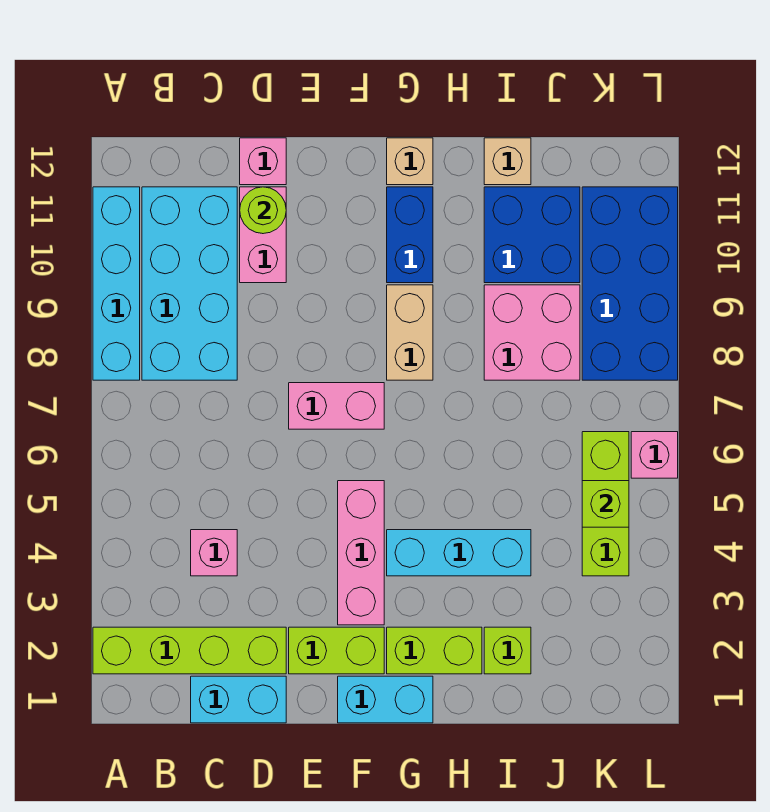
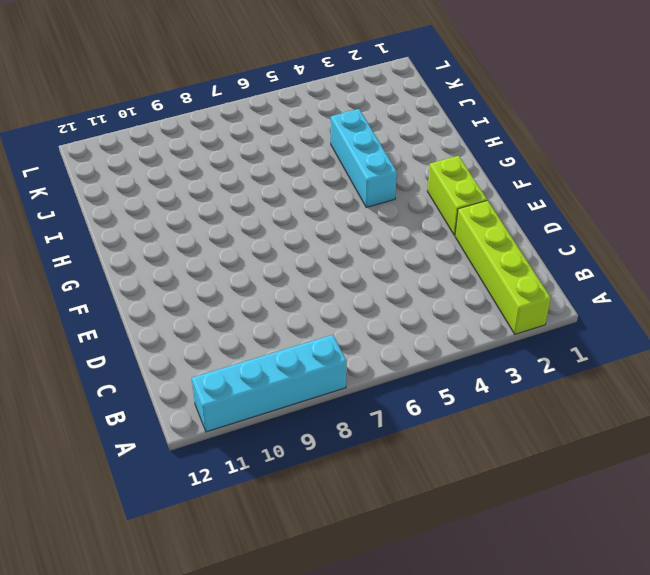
none -> cyan brick B8:C11 level 1
none -> cyan brick C1:D1 level 1
none -> pink brick C4 level 1

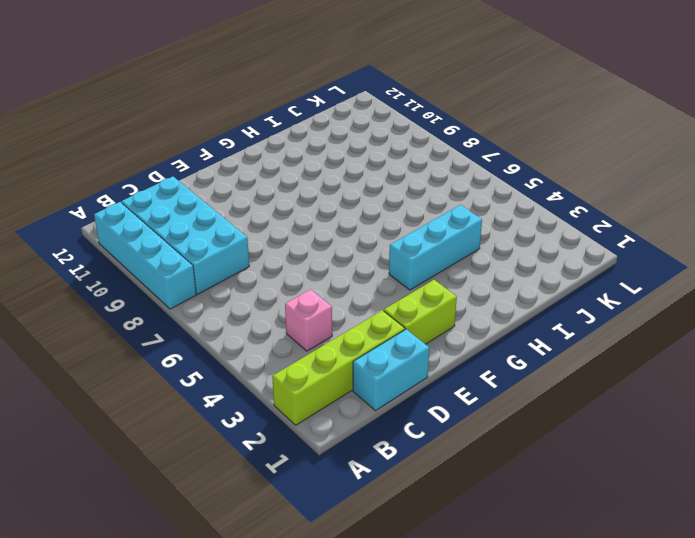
none -> pink brick D10:D11 level 1
none -> pink brick D12 level 1
none -> pink brick E7:F7 level 1

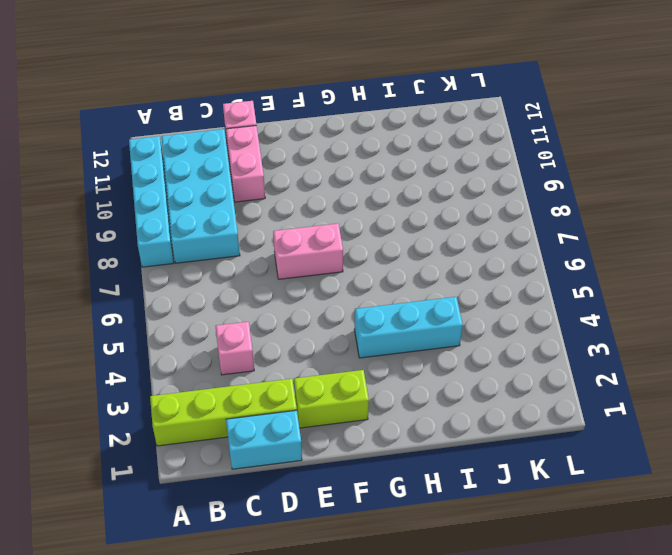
none -> cyan brick F1:G1 level 1
none -> pink brick F3:F5 level 1
none -> lime brick G2:H2 level 1

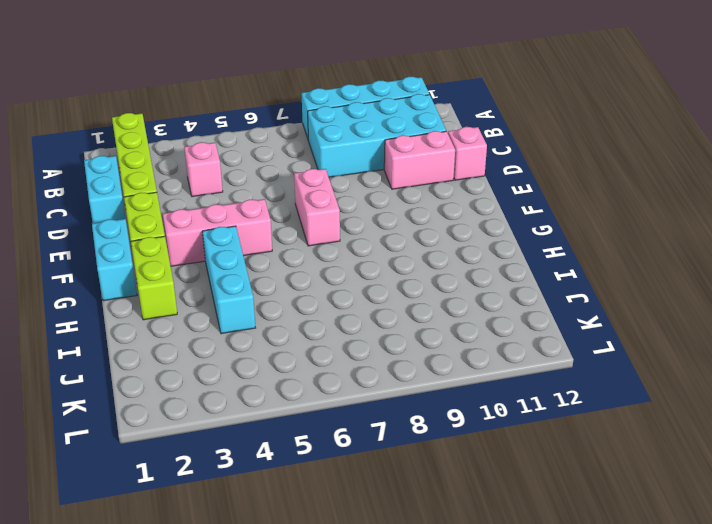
none -> tan brick G8:G9 level 1
none -> blue brick G10:G11 level 1
none -> tan brick G12 level 1

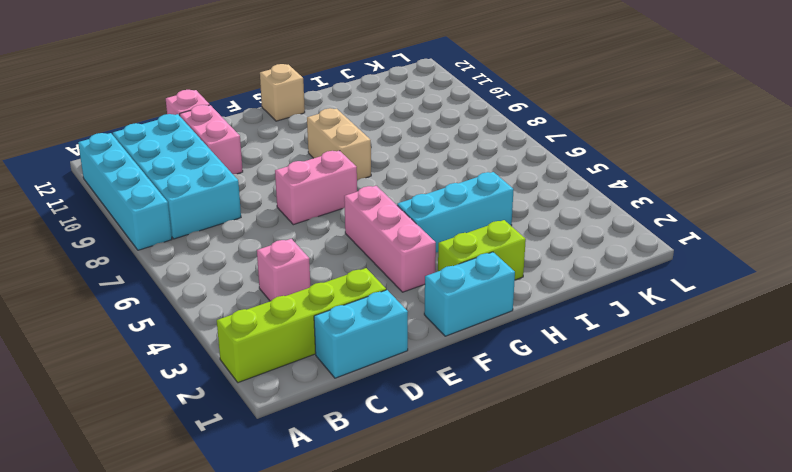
none -> lime brick E2:F2 level 1
none -> blue brick G10:G11 level 1
none -> lime brick I2 level 1

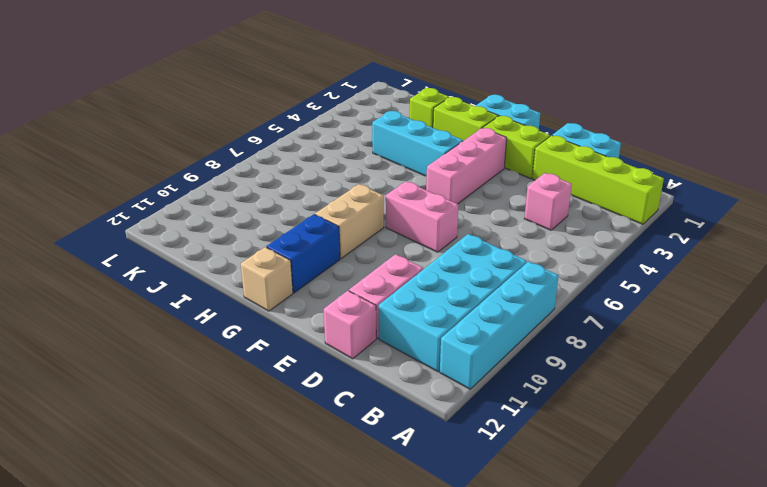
none -> pink brick I8:J9 level 1
none -> blue brick I10:J11 level 1
none -> tan brick I12 level 1

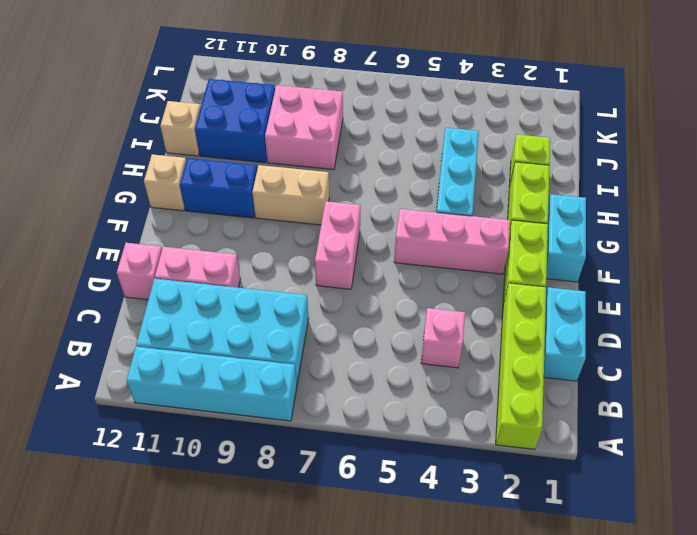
none -> lime brick K4:K6 level 1
none -> blue brick K8:L11 level 1
none -> pink brick L6 level 1

